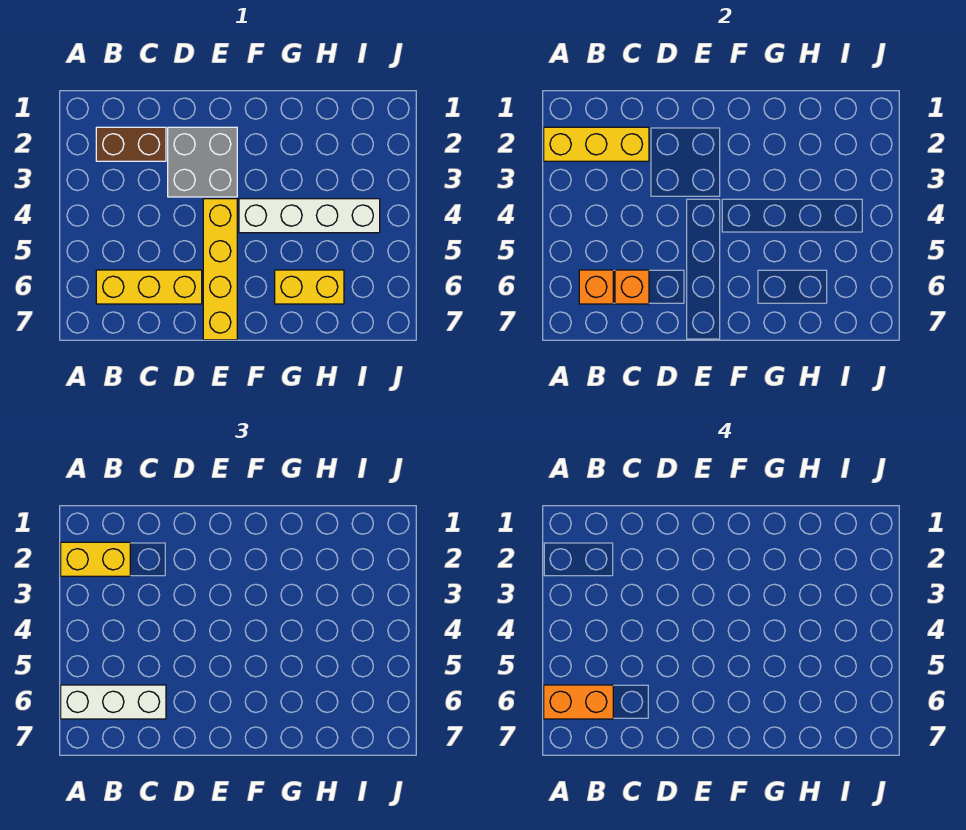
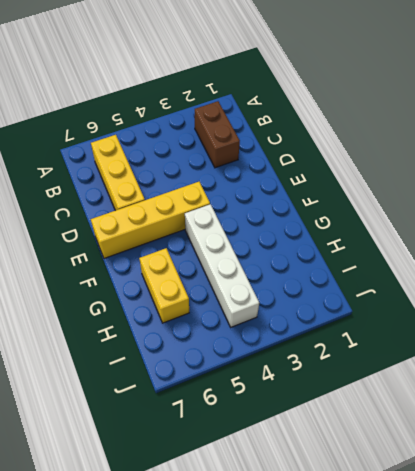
none -> grey brick D2:E3 level 1
none -> yellow brick A2:C2 level 2
none -> orange brick B6 level 2

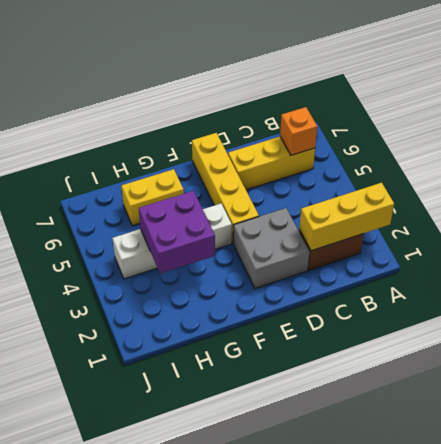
purple brick G3:H4 level 2 -> none
none -> orange brick C6 level 2
none -> yellow brick A2:B2 level 3
none -> white brick A6:C6 level 3

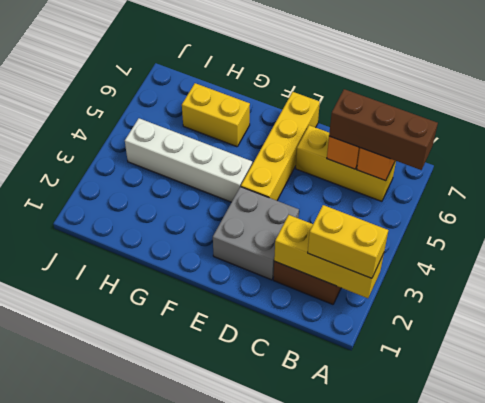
brown brick A6:C6 level 3 -> white brick A6:C6 level 3
none -> orange brick A6:B6 level 4

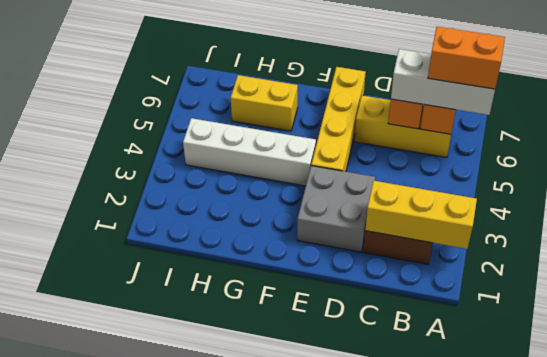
none -> yellow brick A2:B2 level 3

